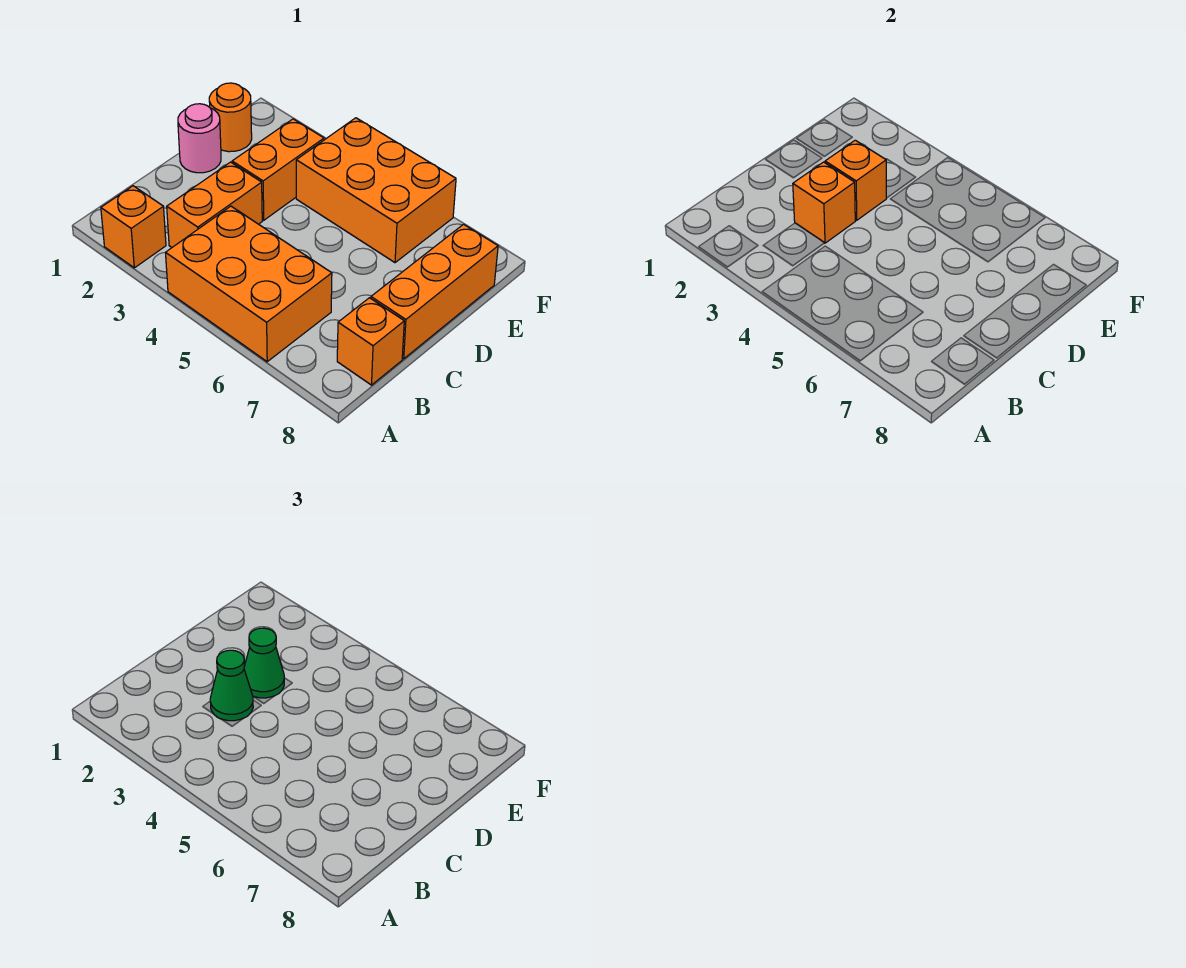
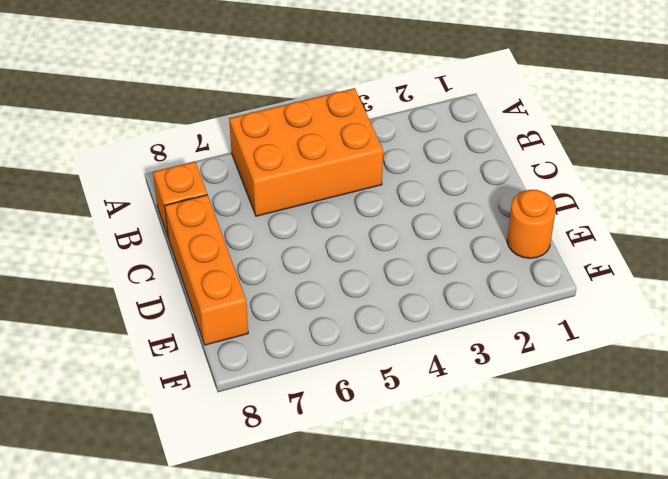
none -> orange brick A2 level 1
none -> orange brick B3:C3 level 1
none -> pink round brick D1 level 1

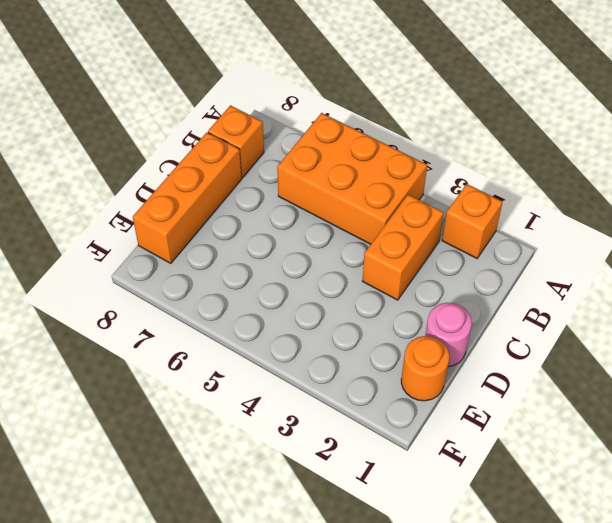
none -> orange brick D3:E3 level 1
none -> orange brick E4:F6 level 1
none -> orange brick C3 level 2

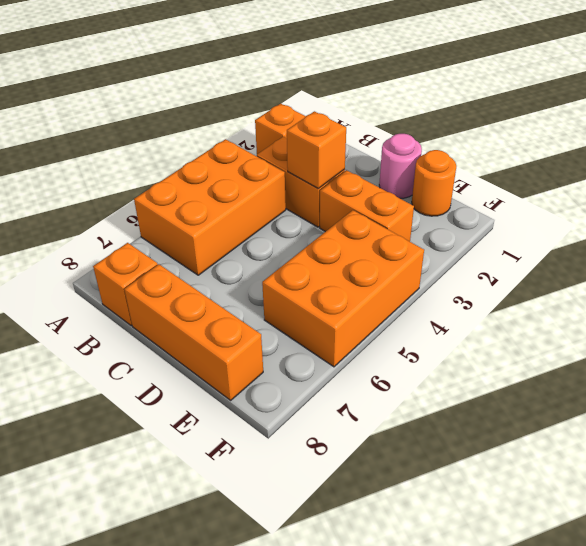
none -> orange brick D3 level 2
none -> green cone C3 level 3
none -> green cone D3 level 3

